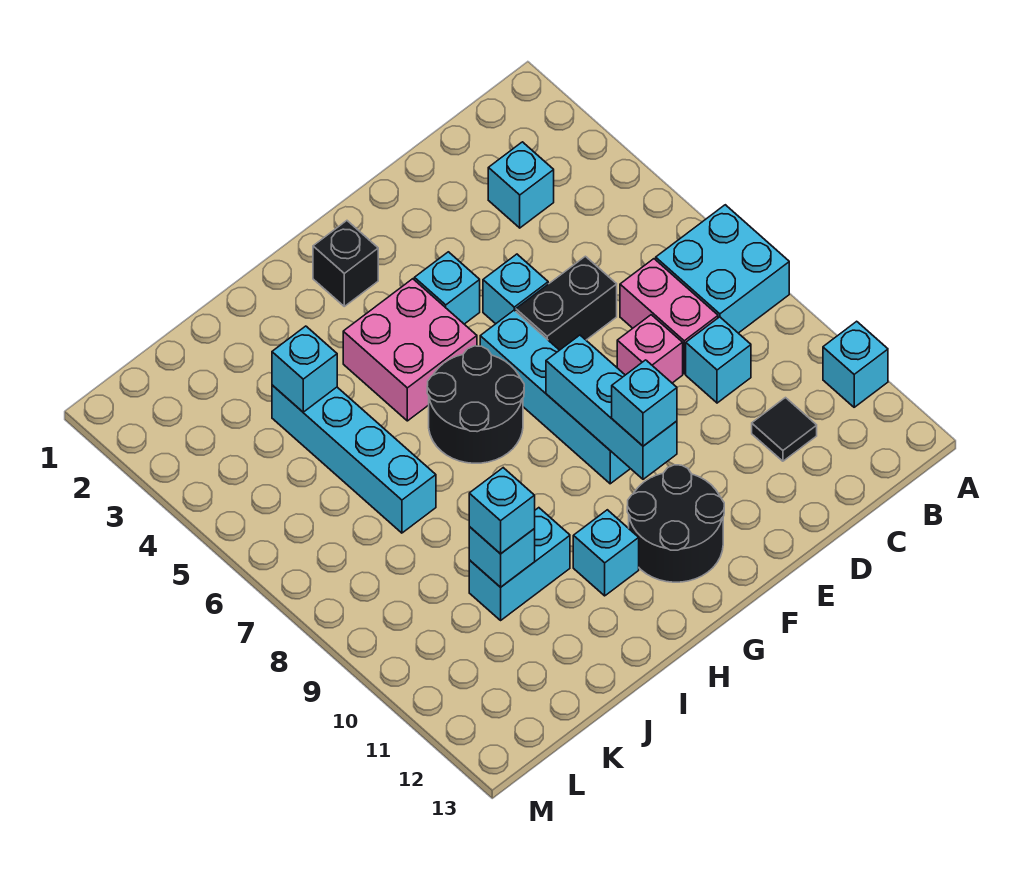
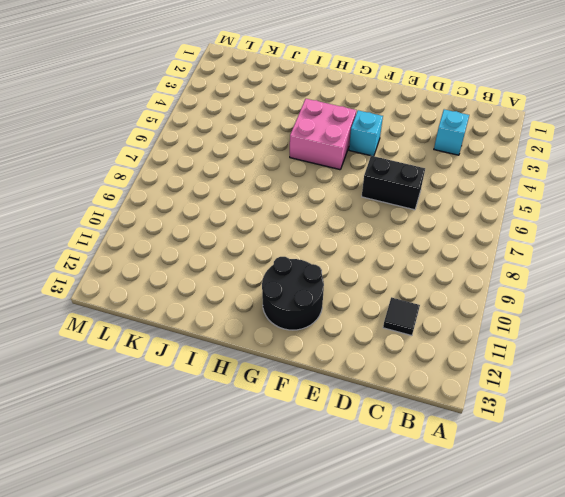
none -> cyan brick A7:B8 level 1
none -> cyan brick A11 level 1
none -> pink brick C7:C8 level 1

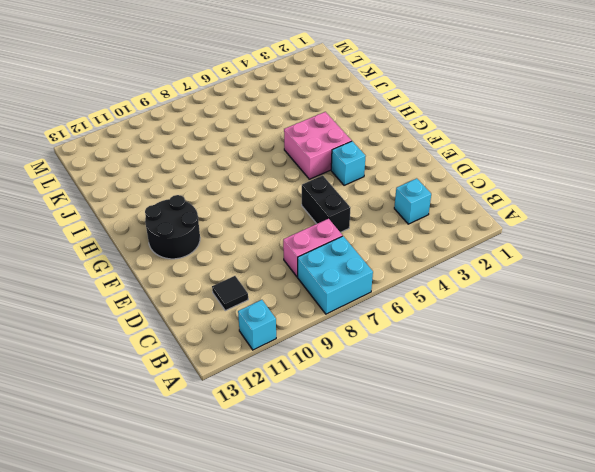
none -> cyan brick C9 level 1
none -> pink brick D8 level 1
none -> cyan brick E5 level 1

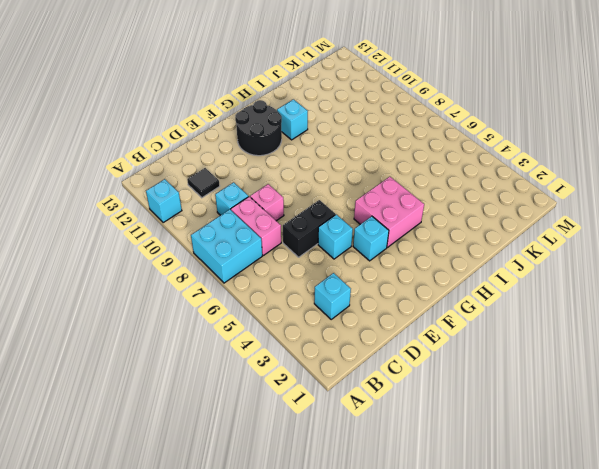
none -> cyan brick F6:F9 level 1
none -> black brick G2 level 1
none -> black round brick G6:H7 level 1

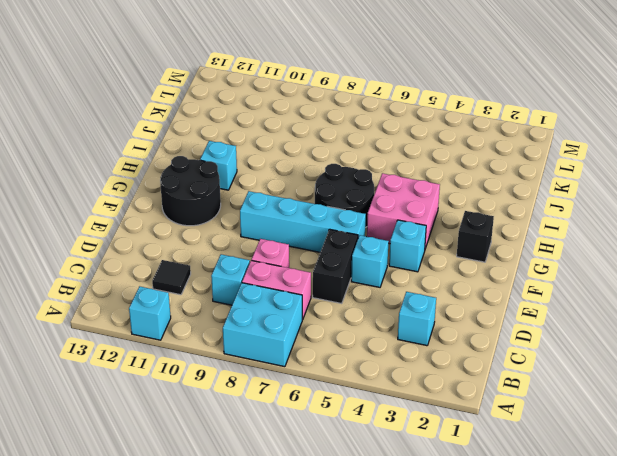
none -> cyan brick I10:J10 level 1
none -> cyan brick J4:J7 level 1
none -> cyan brick F8:F10 level 2

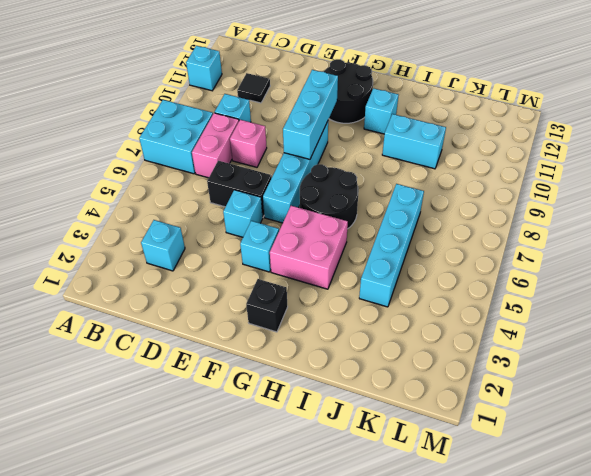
none -> cyan brick J4 level 2
none -> cyan brick J10 level 2
none -> cyan brick F10 level 3

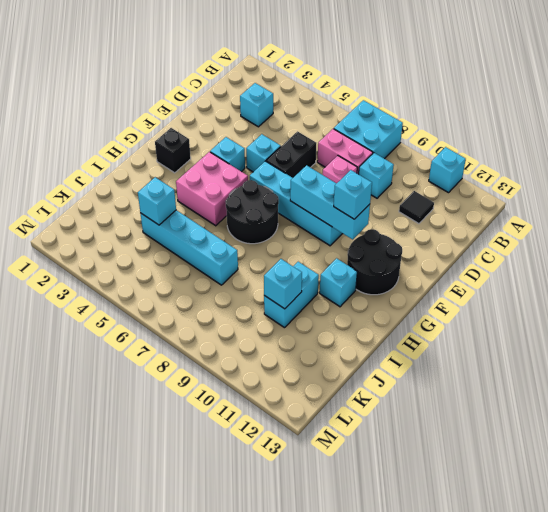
none -> cyan brick J10 level 3

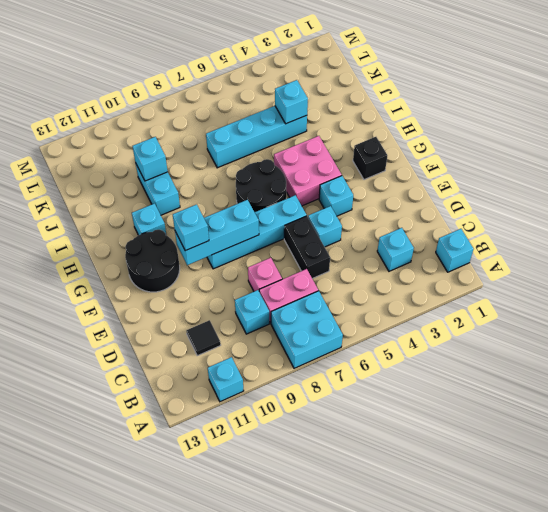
cyan brick B1 level 1 -> cyan brick J10 level 3

